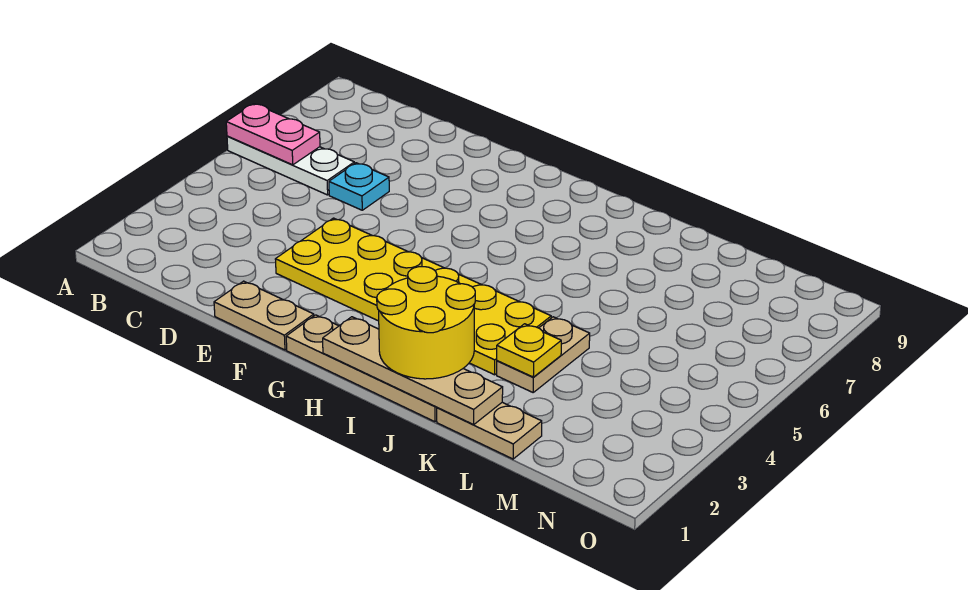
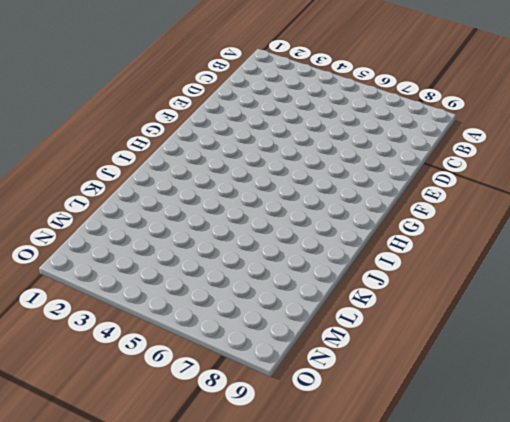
none -> white plate A6:C6 level 1
none -> cyan plate D6 level 1

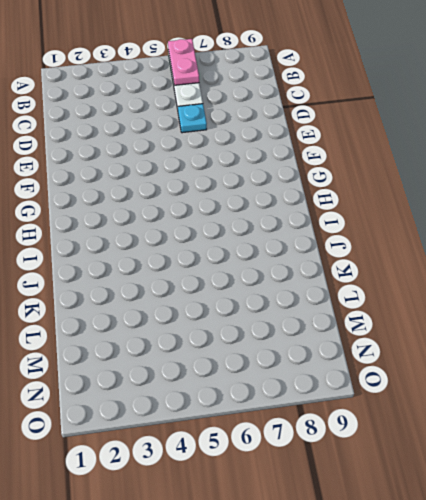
none -> tan plate E1:F1 level 1
none -> yellow plate E3:J4 level 1

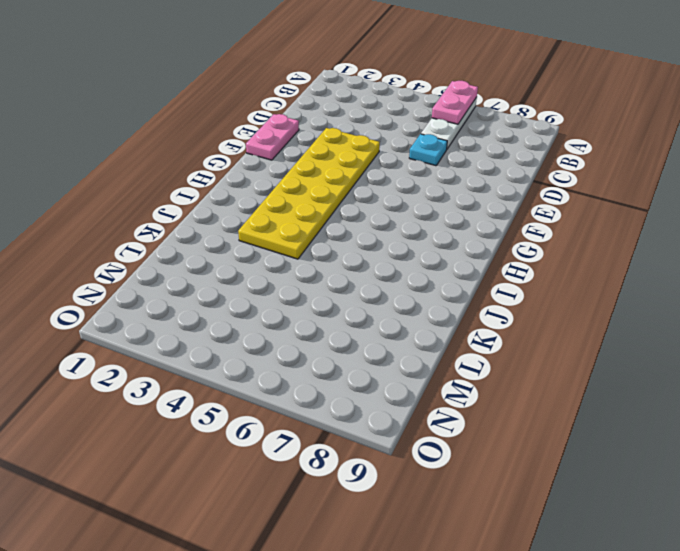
pink plate E1:F1 level 1 -> tan plate E1:F1 level 1
none -> tan plate G1:J1 level 1
none -> tan plate K1:L1 level 1

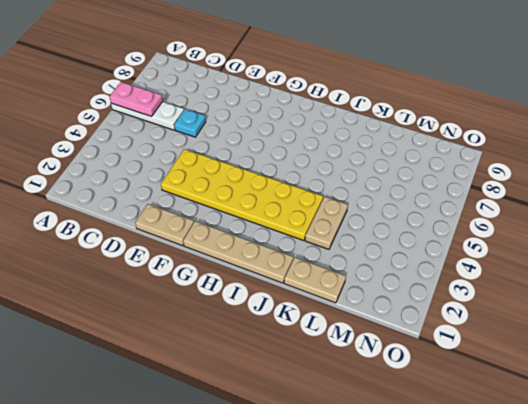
none -> tan plate H1:K1 level 2
none -> yellow plate K3 level 2

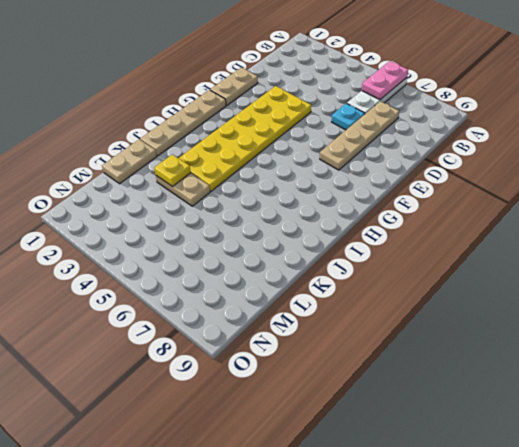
tan plate C7:F7 level 1 -> tan plate H1:K1 level 2
none -> yellow round brick I1:J2 level 3

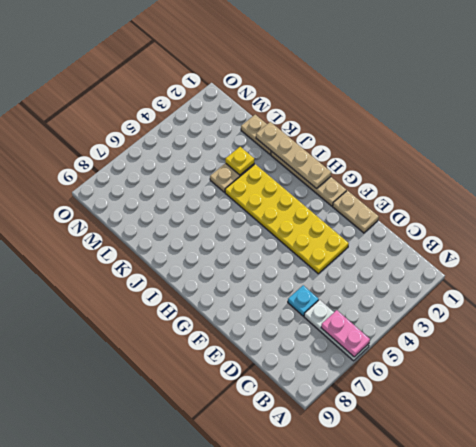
none -> yellow round brick I1:J2 level 3

